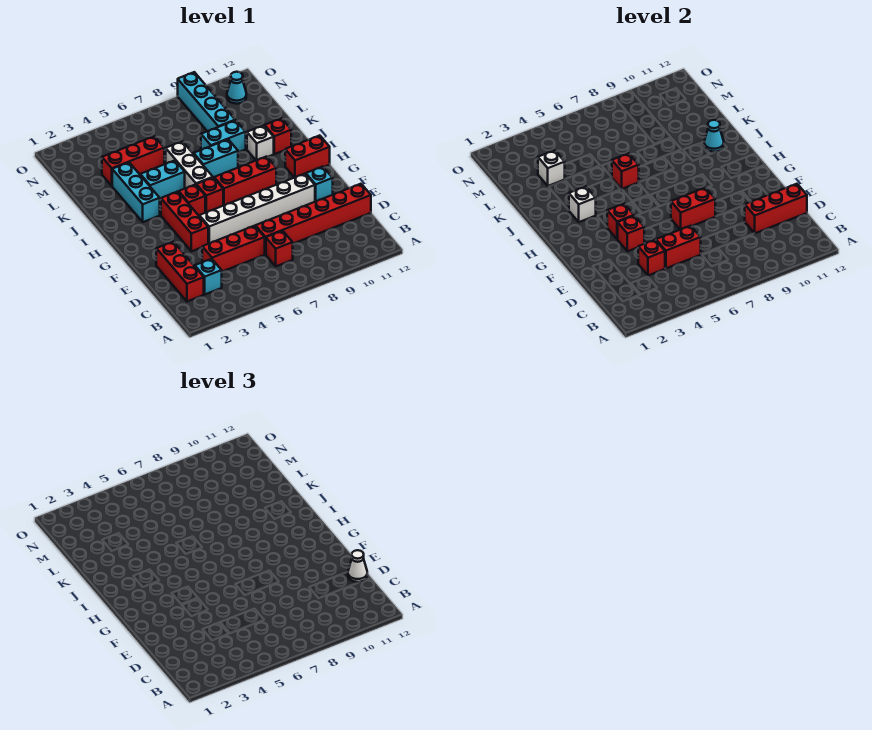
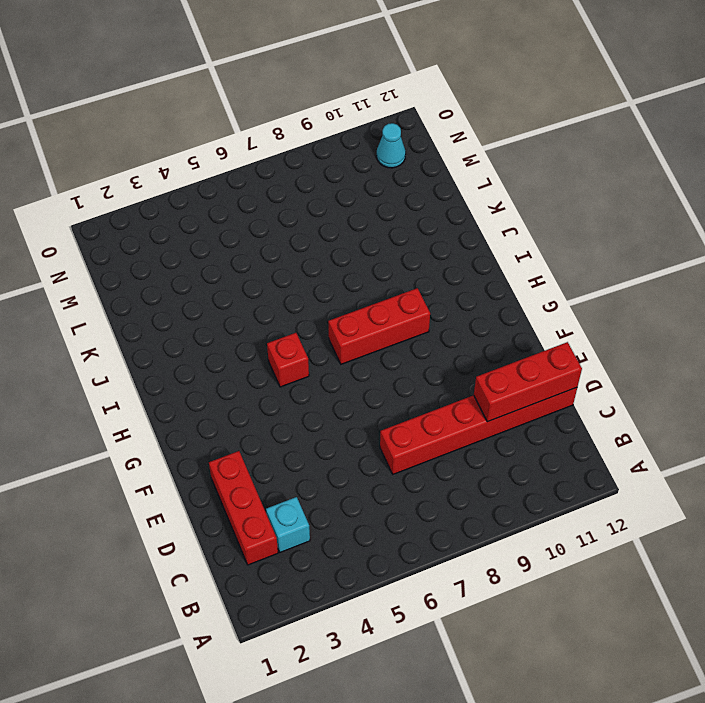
none -> red brick C7 level 1
none -> red brick D4:D6 level 1
none -> red brick F4:H4 level 1
none -> white brick F5:F10 level 1

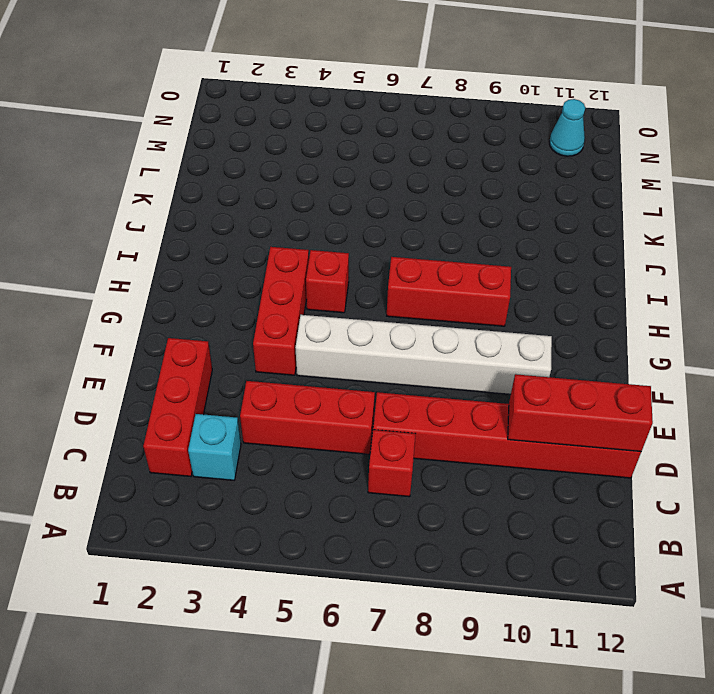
none -> cyan brick F11 level 1
none -> red brick H6 level 1
none -> red brick H11:H12 level 1
none -> cyan brick I3:K3 level 1

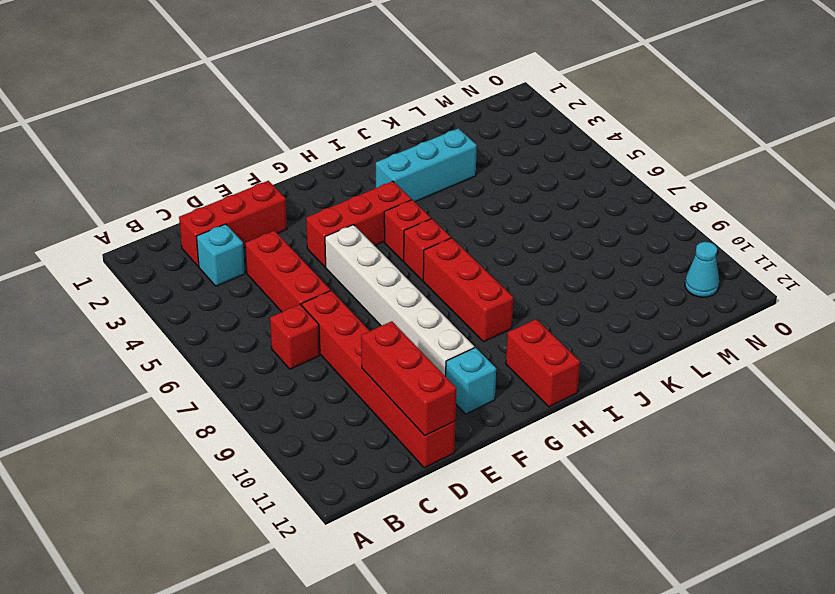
none -> white brick I6:K6 level 1
none -> cyan brick J4:J5 level 1
none -> cyan brick J7:J8 level 1
none -> white brick J10 level 1

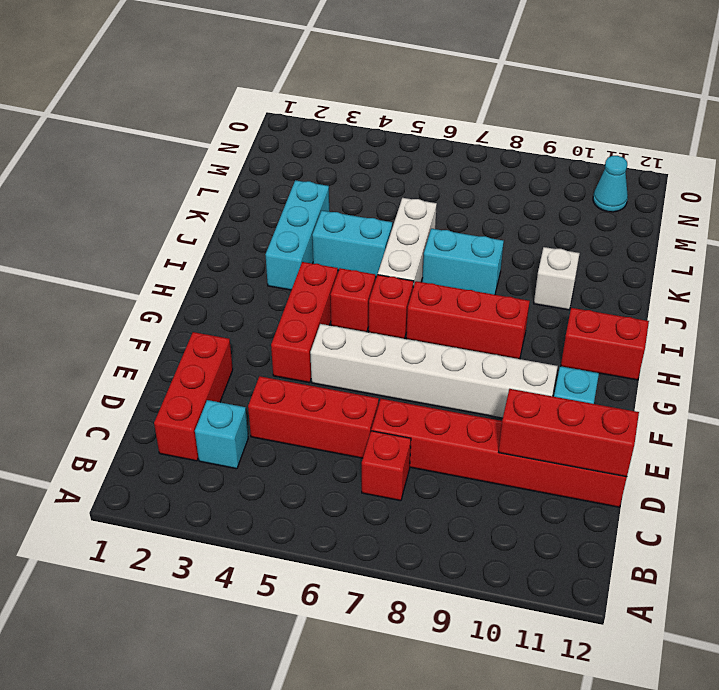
none -> red brick J11 level 1
none -> cyan brick K8:K9 level 1
none -> red brick L3:L5 level 1
none -> cyan brick L9:O9 level 1

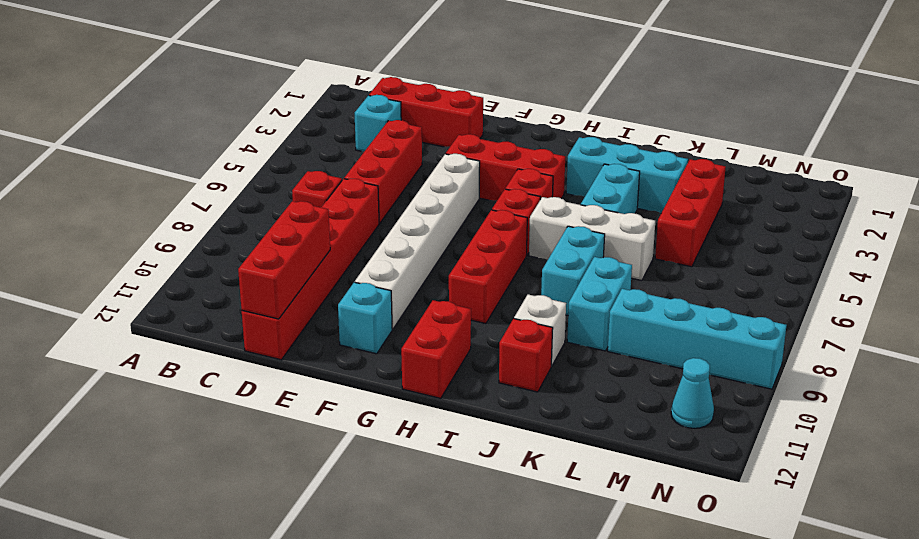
none -> red brick D4 level 2
none -> red brick D5:D6 level 2
none -> red brick F4 level 2
none -> red brick F7:F8 level 2

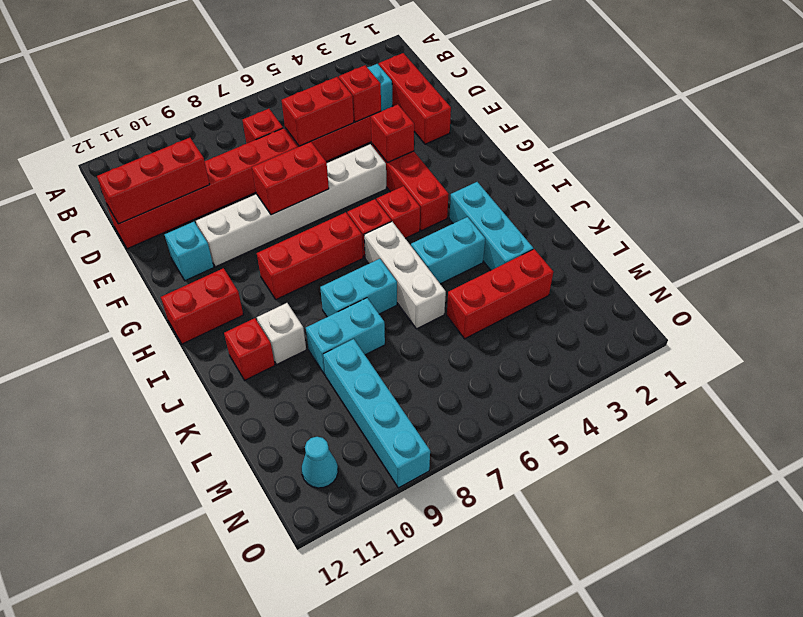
none -> red brick G4 level 2
none -> white brick I3 level 2
none -> red brick J6 level 2
none -> cyan cone J11 level 2

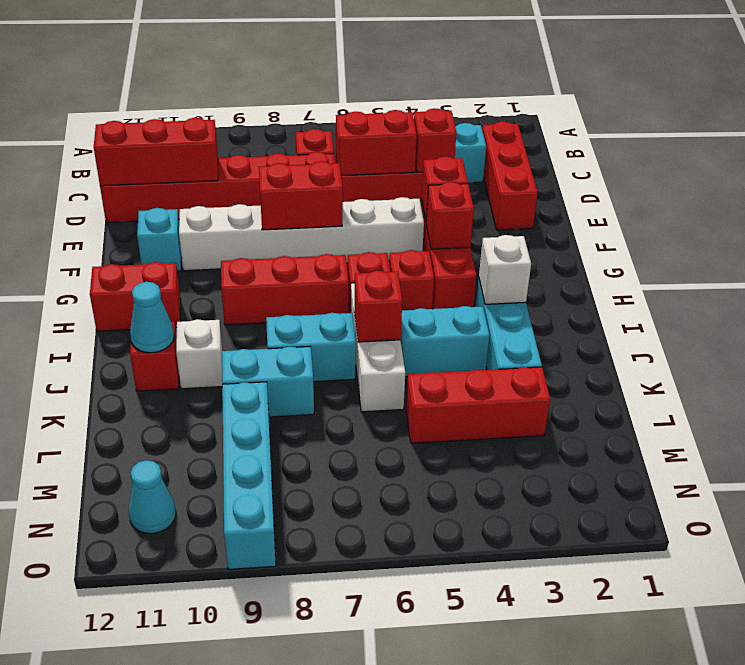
none -> white brick L3 level 2
none -> white cone D12 level 3

